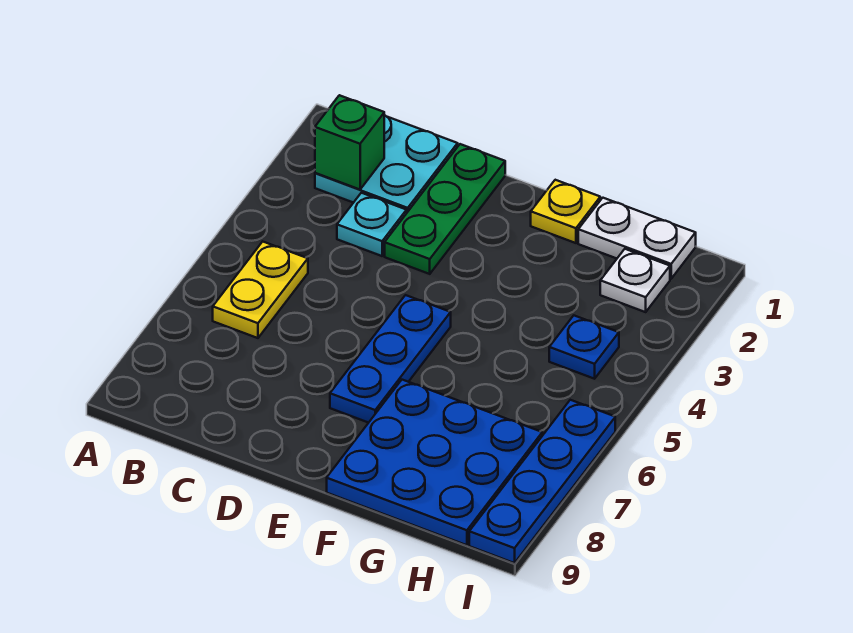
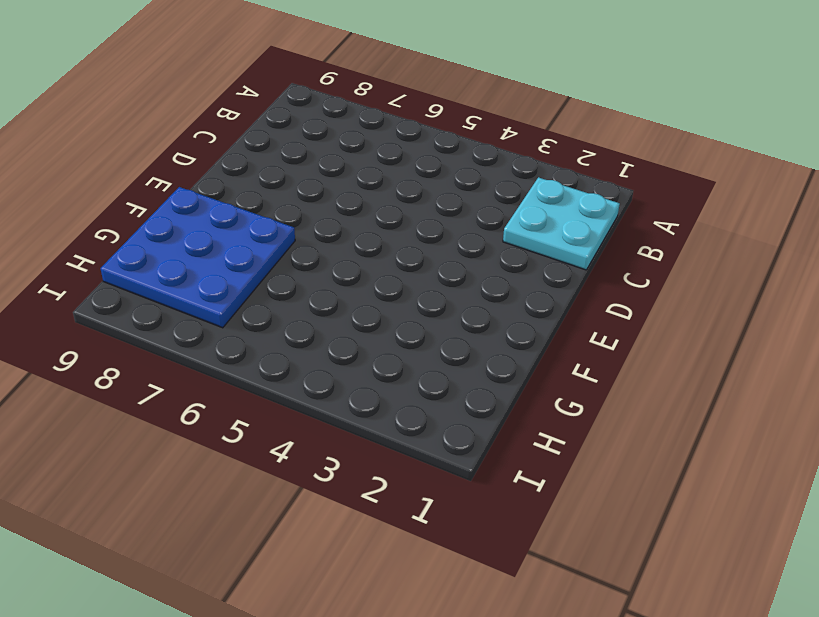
none -> yellow plate B5:B6 level 1
none -> cyan plate C3 level 1
none -> green plate D1:D3 level 1

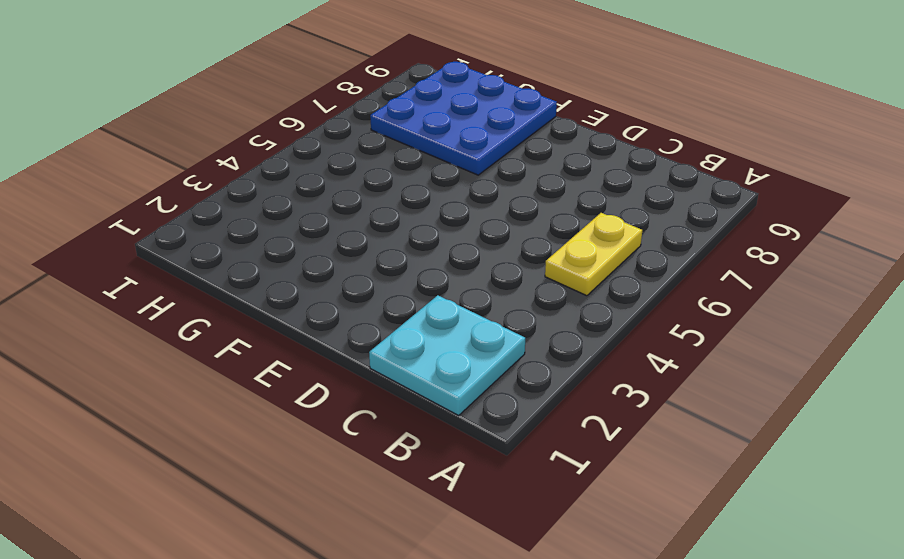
none -> cyan plate C3 level 1
none -> green plate D1:D3 level 1
none -> blue plate E5:E7 level 1

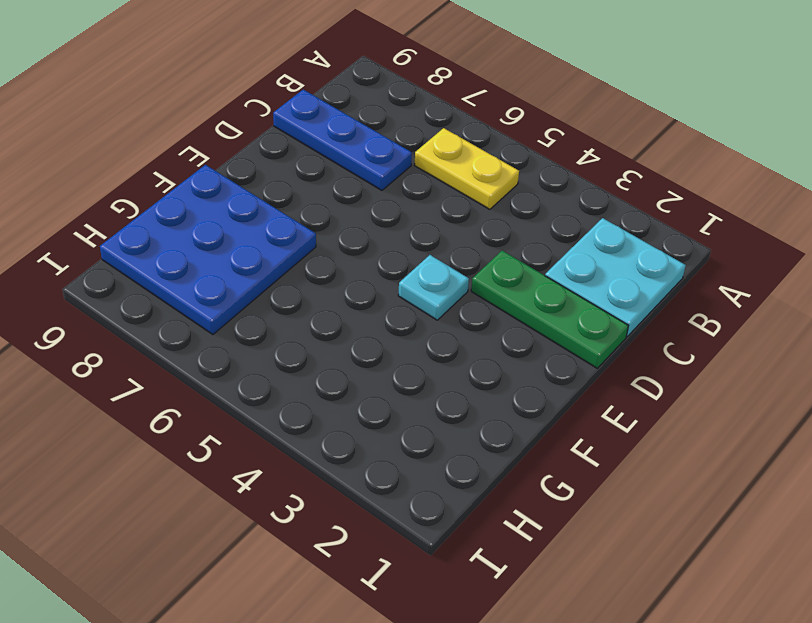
blue plate C7:C9 level 1 -> blue plate E5:E7 level 1
cyan plate E4 level 1 -> cyan plate C3 level 1
none -> yellow plate F1 level 1
none -> white plate G1:H1 level 1
none -> white plate H2 level 1

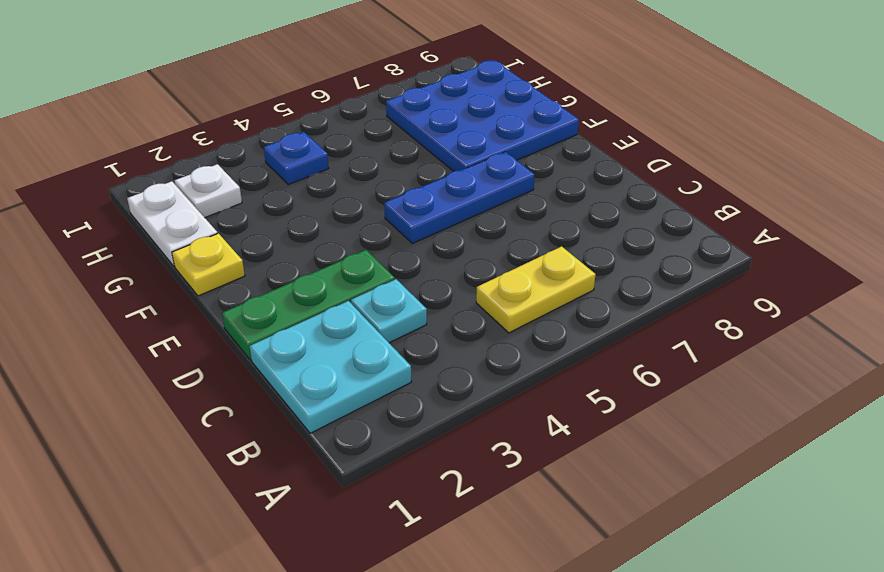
none -> blue plate I6:I9 level 1
none -> green brick B2 level 2

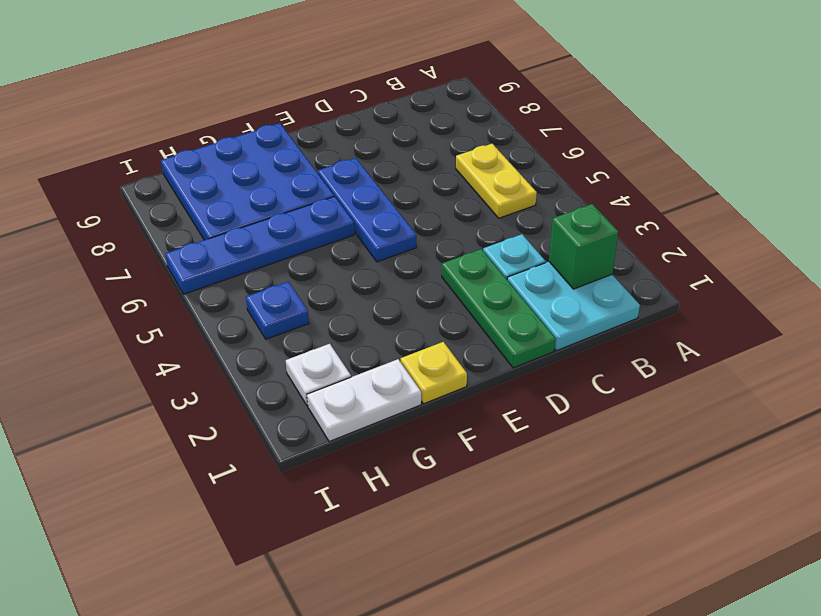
blue plate F6:I6 level 1 -> blue plate I6:I9 level 1

